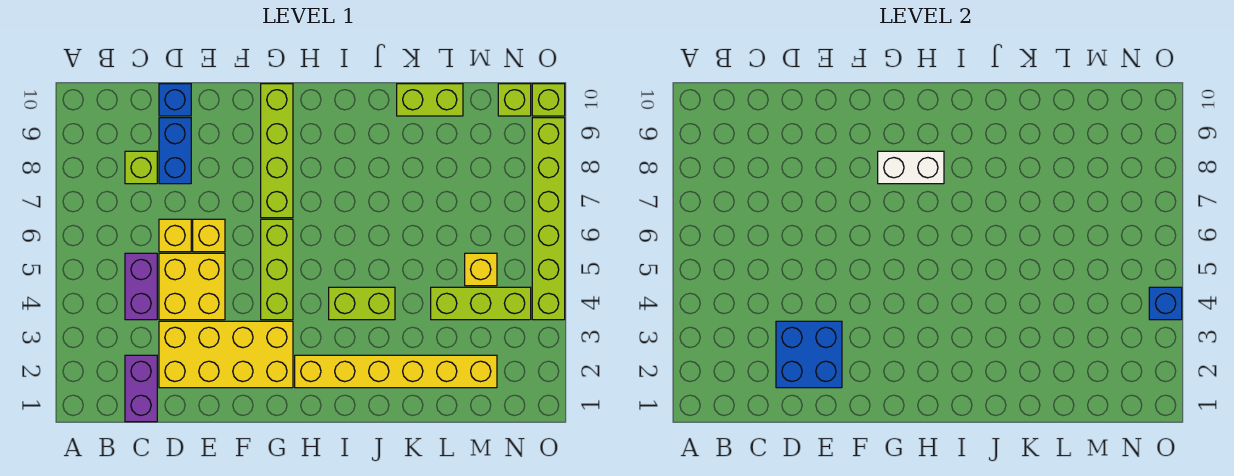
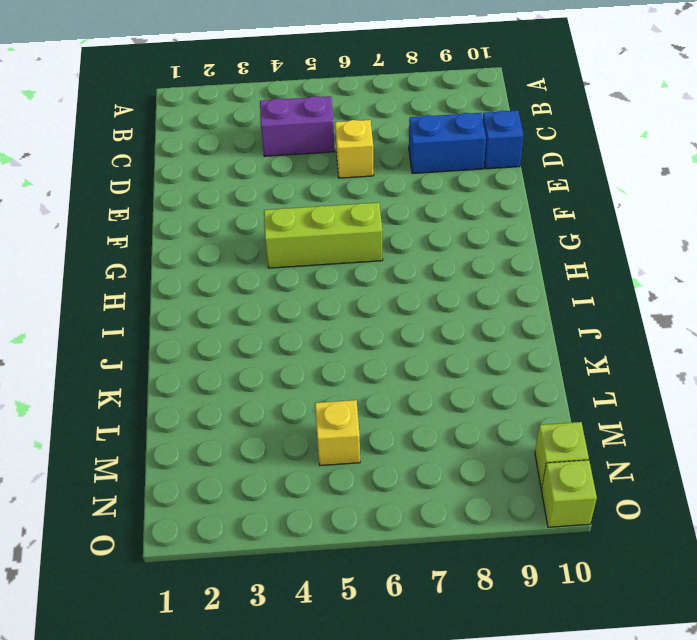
none -> purple brick C1:C2 level 1
none -> lime brick C8 level 1
none -> yellow brick D2:G3 level 1

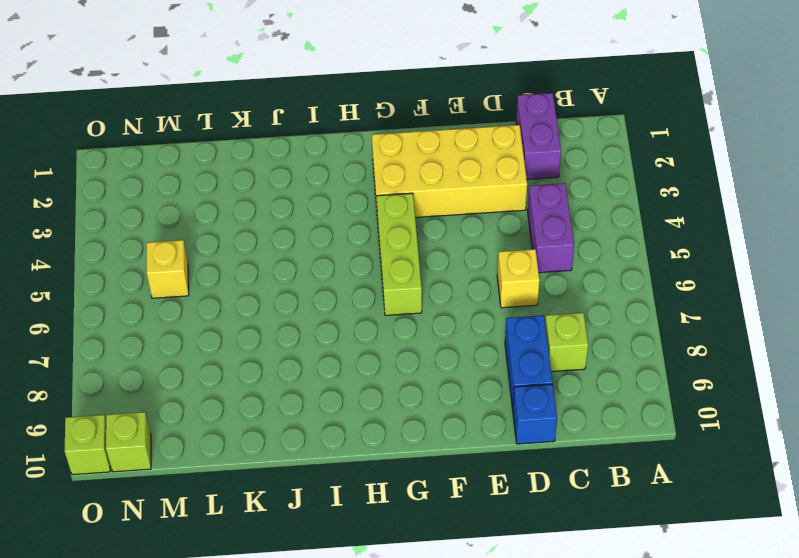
none -> yellow brick D4:E5 level 1
none -> yellow brick E6 level 1
none -> lime brick G7:G10 level 1

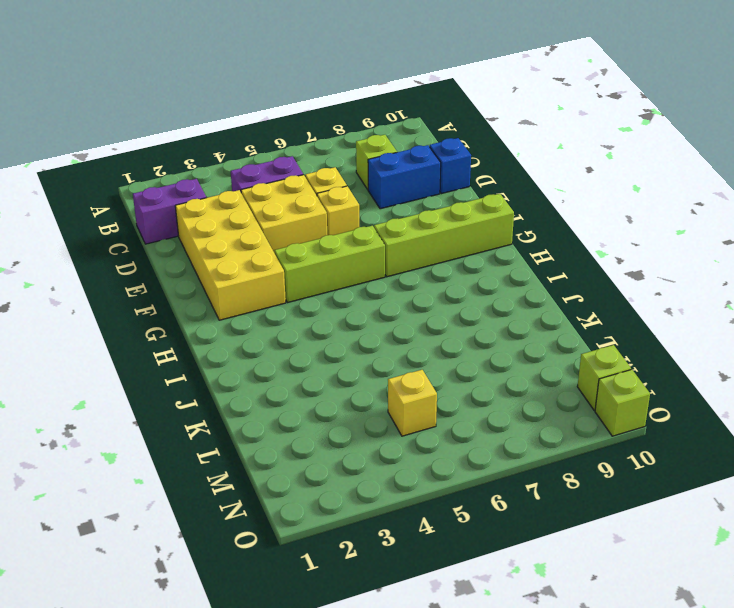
none -> yellow brick H2:M2 level 1
none -> lime brick I4:J4 level 1
none -> lime brick K10:L10 level 1

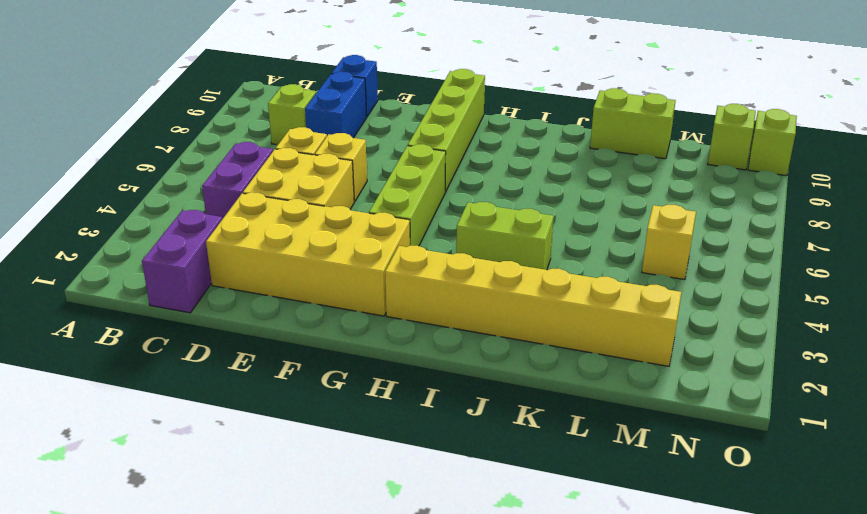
none -> lime brick L4:N4 level 1
none -> lime brick O4:O9 level 1
none -> blue brick D2:E3 level 2

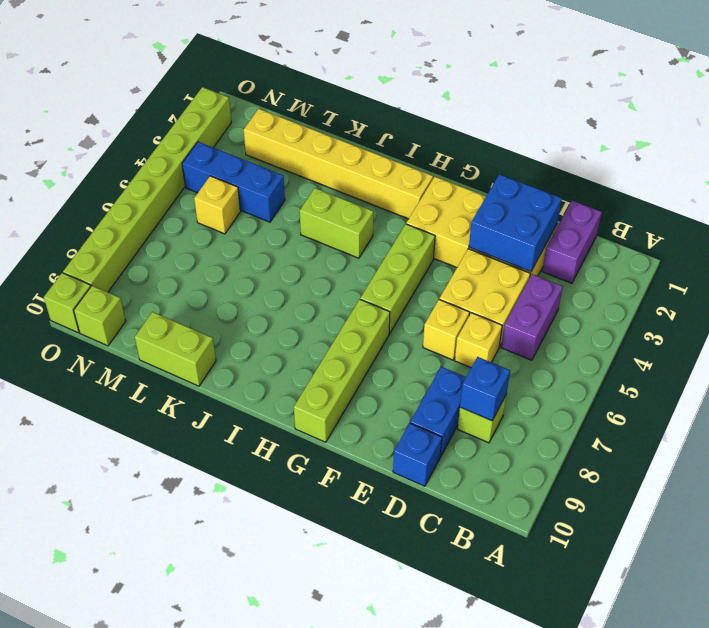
blue brick C8 level 2 -> blue brick O4 level 2
blue brick L4:N4 level 1 -> lime brick L4:N4 level 1
lime brick O2:O9 level 1 -> lime brick O4:O9 level 1
none -> white brick G8:H8 level 2

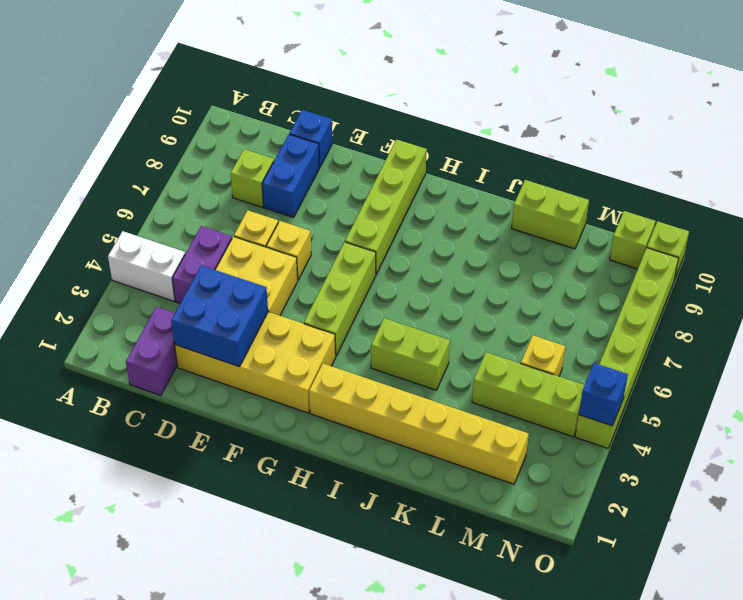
white brick A4:B4 level 1 -> white brick G8:H8 level 2

